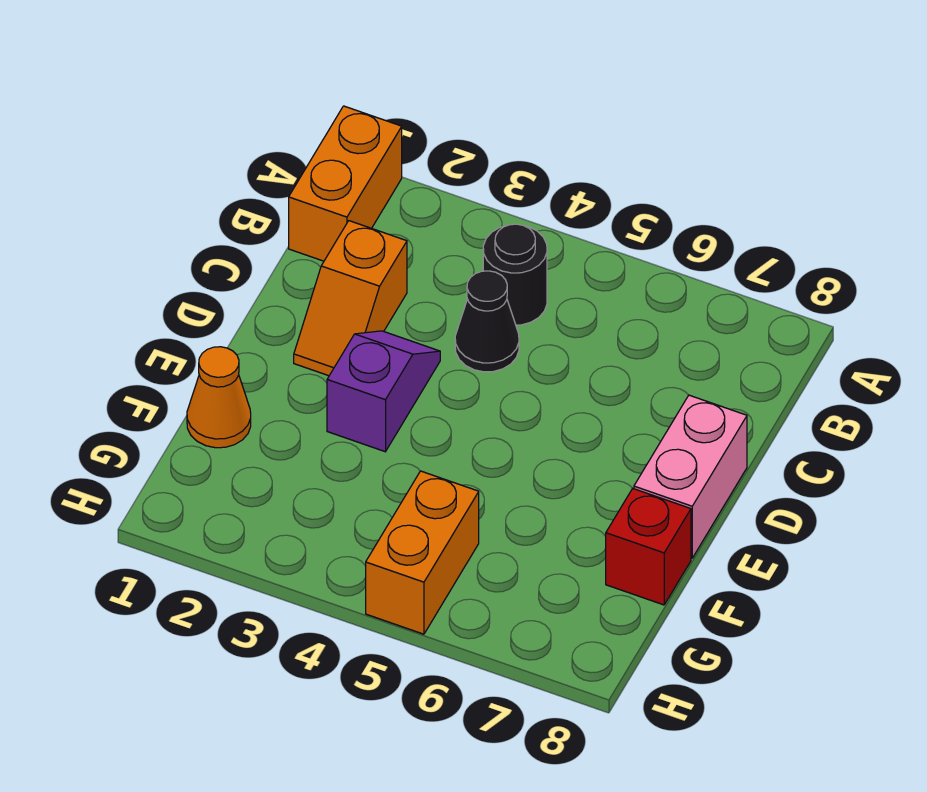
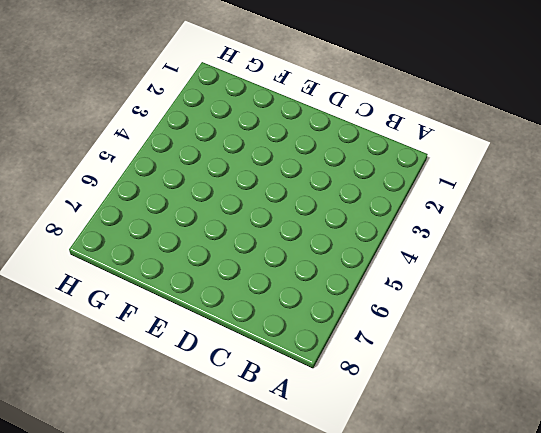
none -> orange brick A1:B1 level 1
none -> black round brick B4 level 1

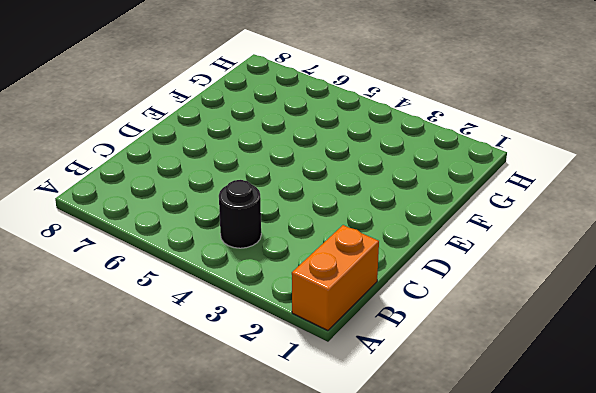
none -> orange slope C2:D2 level 1 top C
none -> black cone C4 level 1

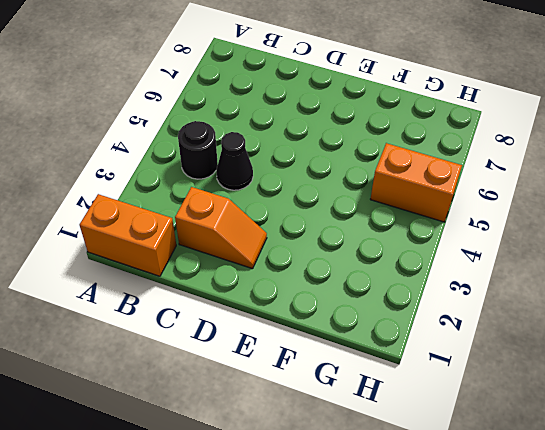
none -> purple slope D3:E3 level 1 top E
none -> pink brick D8:E8 level 1

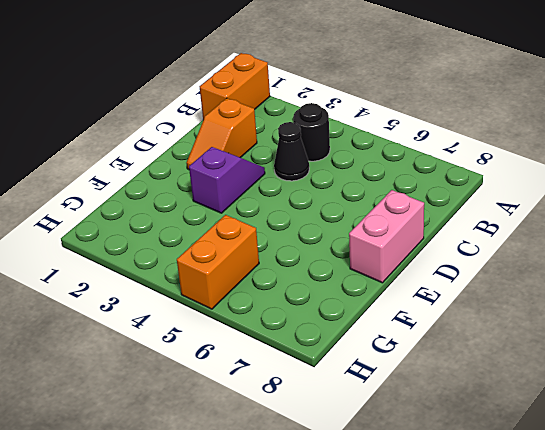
none -> orange cone F1 level 1
none -> red brick F8 level 1

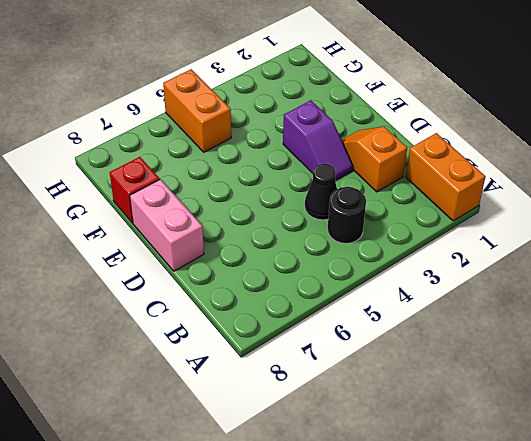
none -> orange cone F1 level 1

